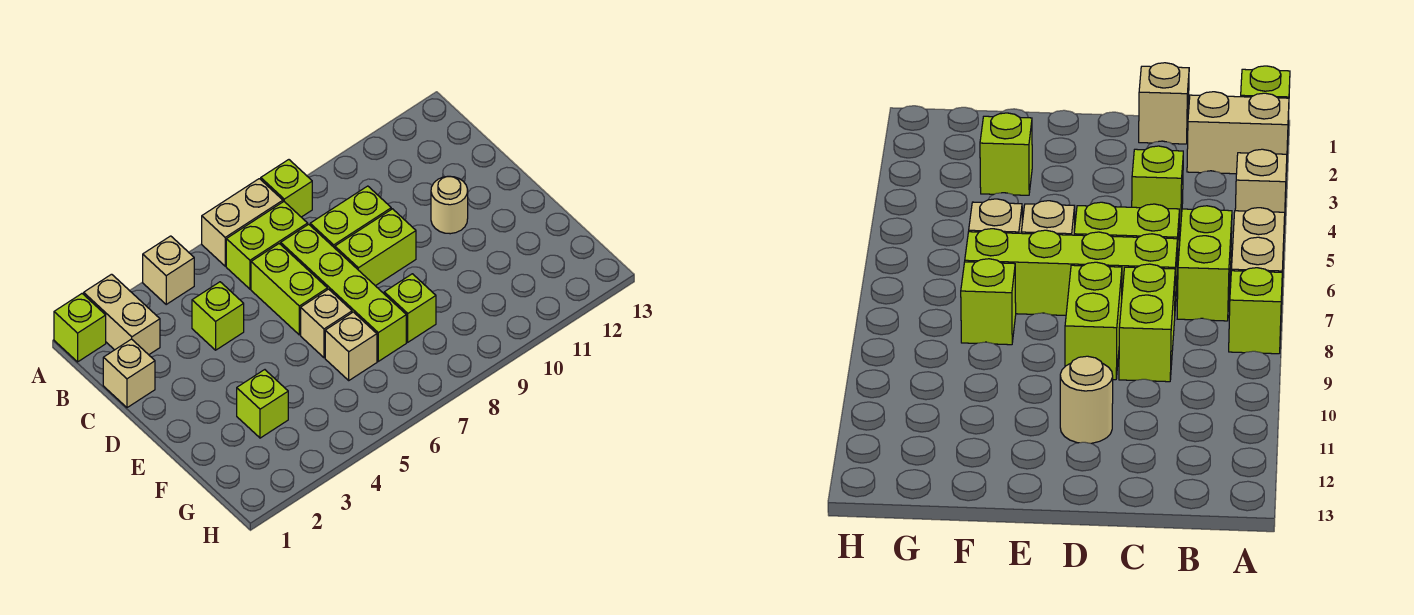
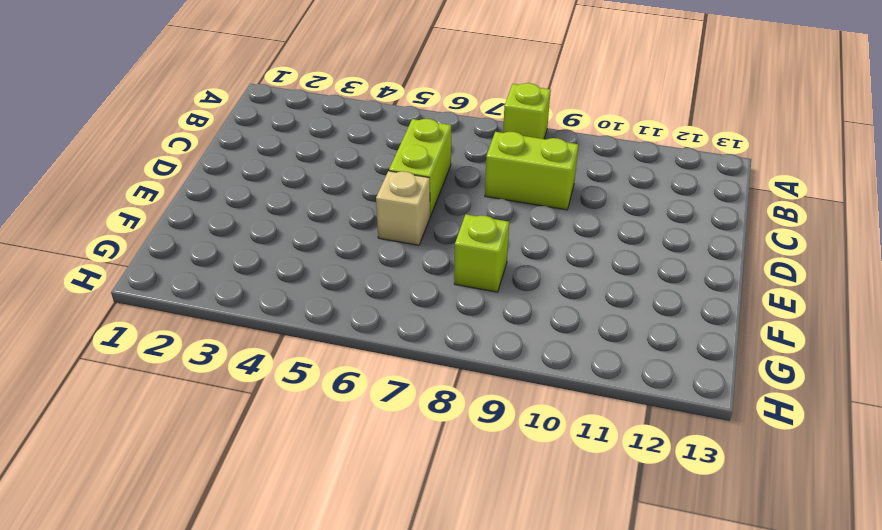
none -> lime brick A1 level 1
none -> tan brick A2:B2 level 1
none -> tan brick A4 level 1

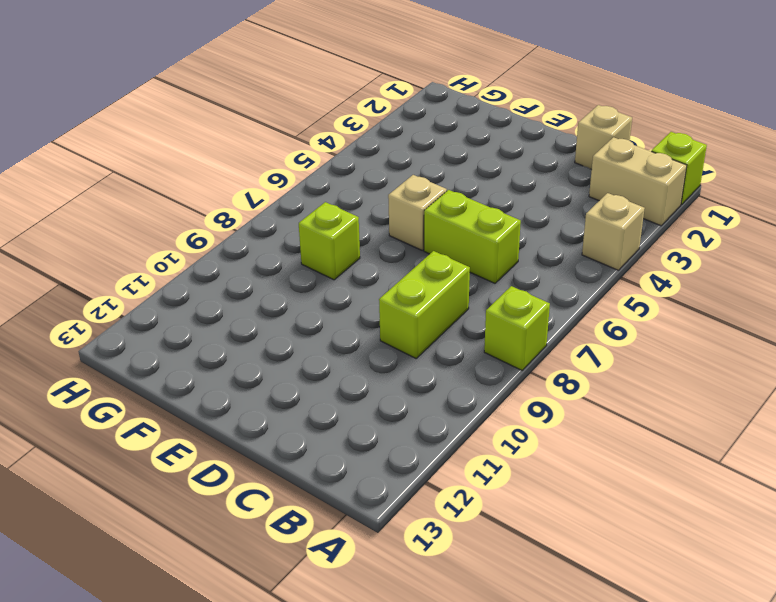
none -> tan brick A6:A7 level 1
none -> lime brick B6:B7 level 1
none -> lime brick C4 level 1

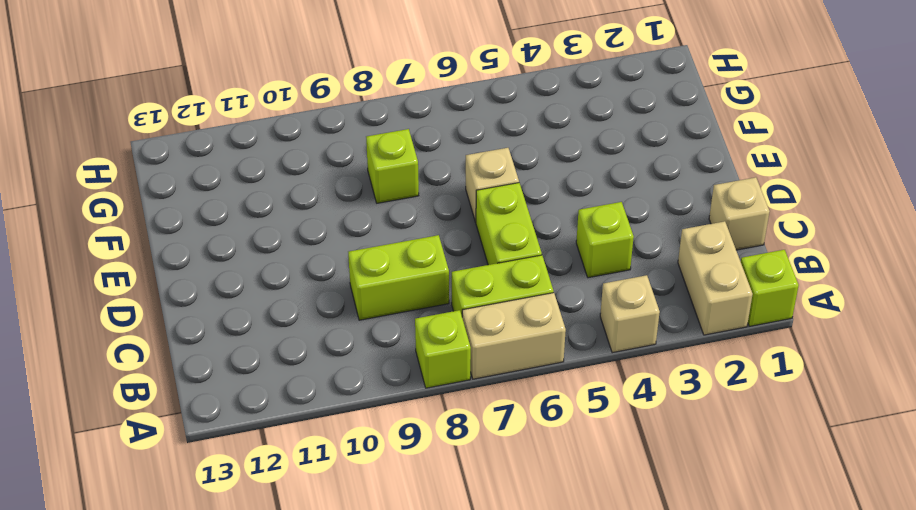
none -> lime brick C7:F7 level 1
none -> lime brick D8:D9 level 1
none -> tan round brick D11 level 1

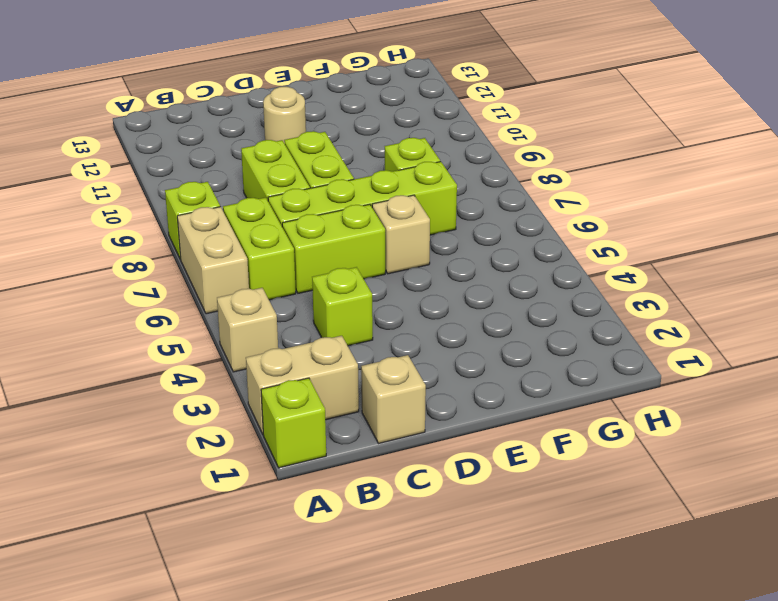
none -> lime brick F3 level 1
none -> tan brick F6 level 1

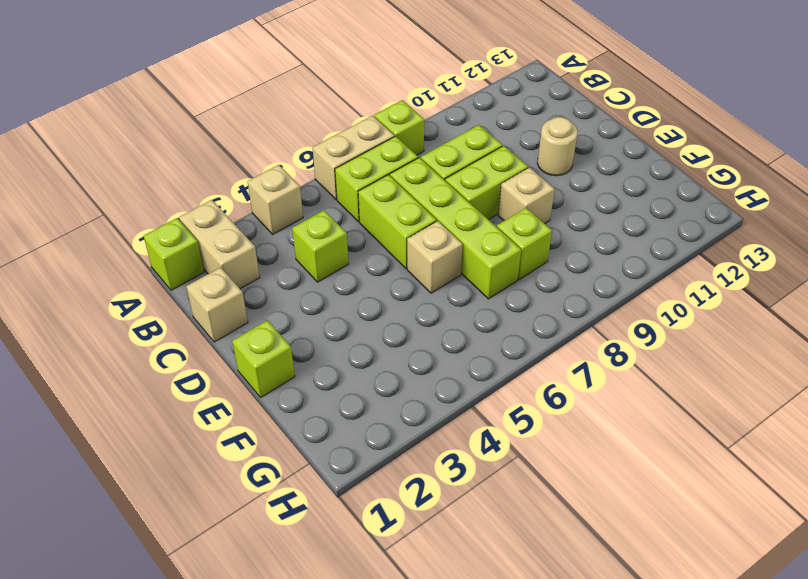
lime brick E1 level 1 -> lime brick F3 level 1
tan brick E9 level 1 -> tan brick F6 level 1

